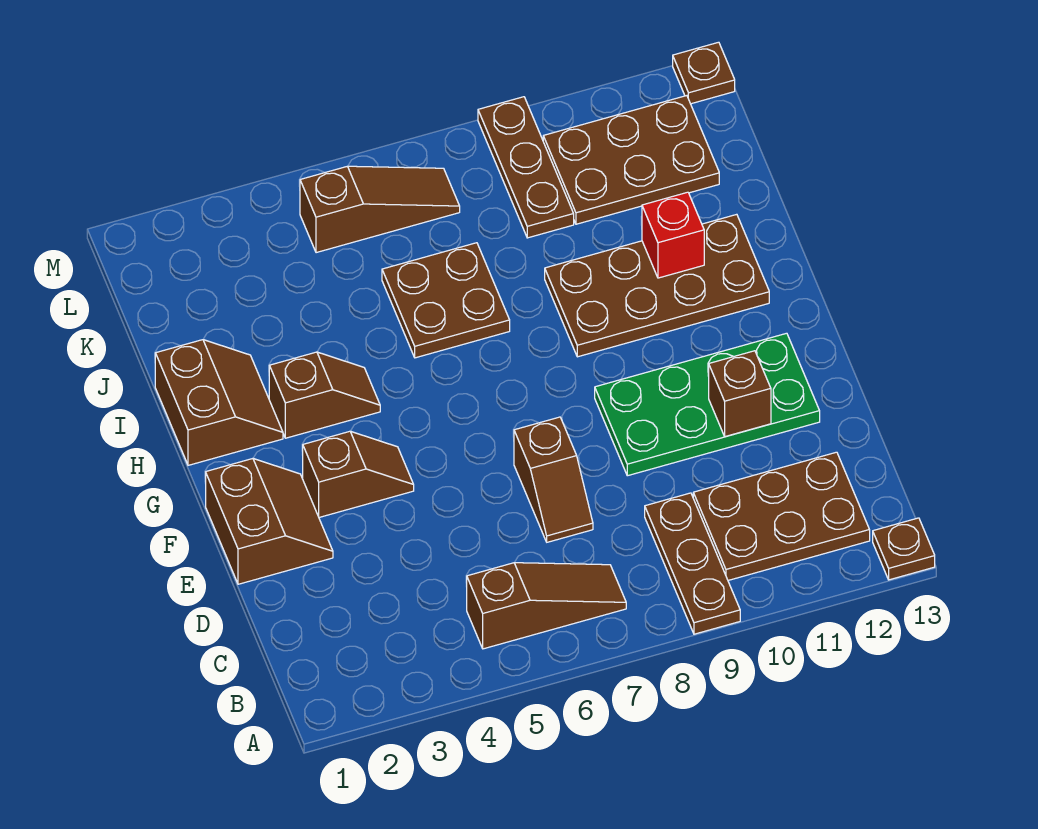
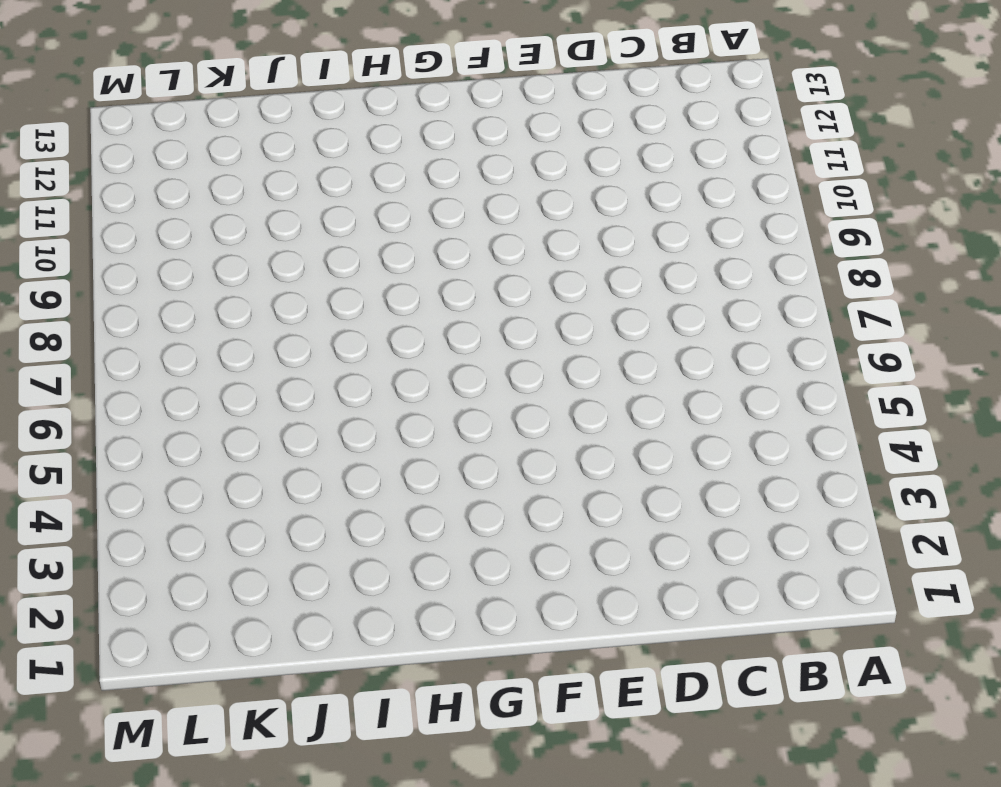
none -> brown plate A9:C9 level 1
none -> brown plate A13 level 1
none -> brown slope B5:B7 level 1 top 5

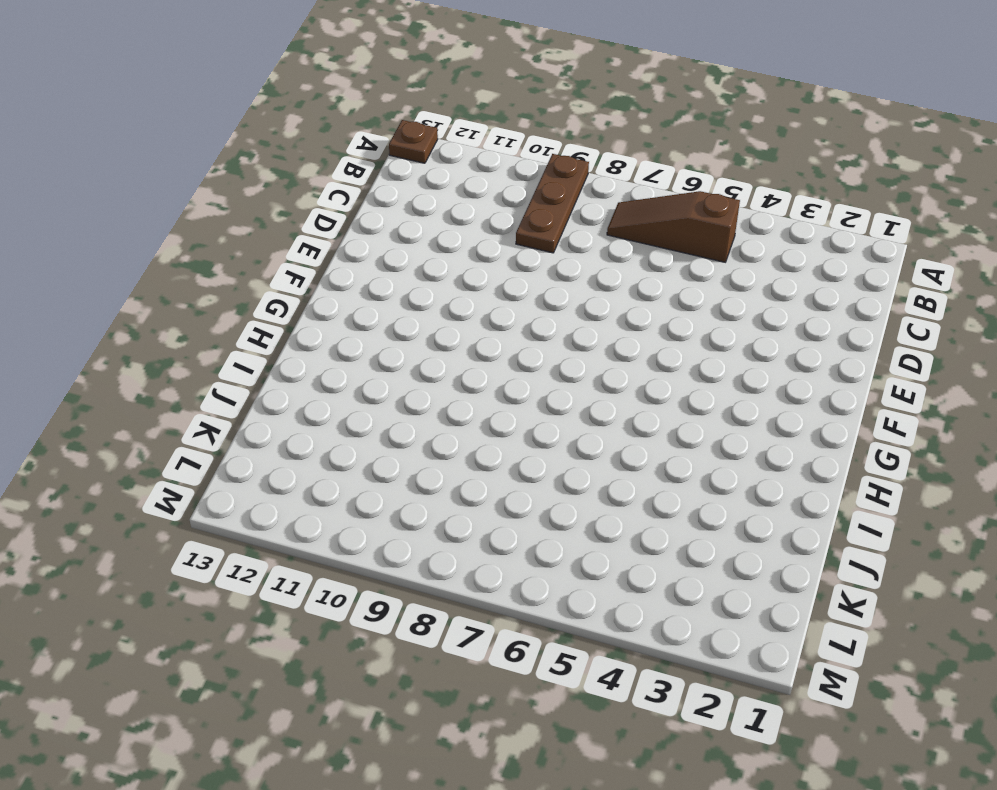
none -> brown plate B10:C12 level 1
none -> brown slope D7:E7 level 1 top E
none -> brown slope E1:F2 level 1 top 1

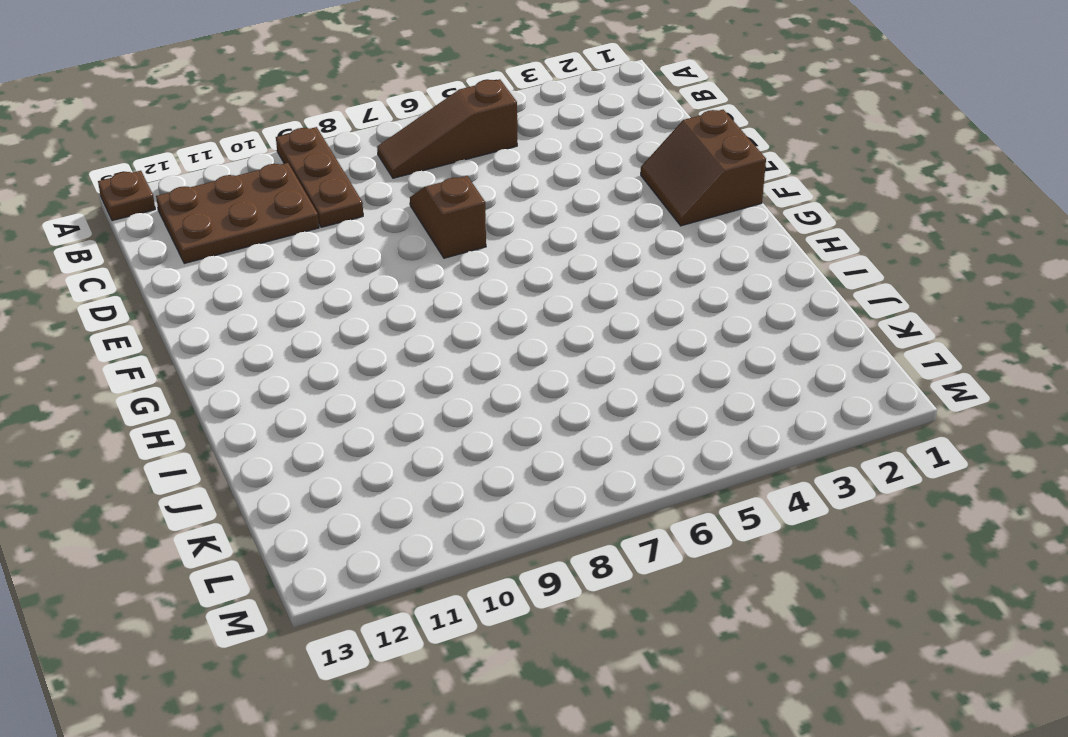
none -> green plate E9:F12 level 1
none -> brown slope F3:F4 level 1 top 3
none -> brown slope H1:I2 level 1 top 1

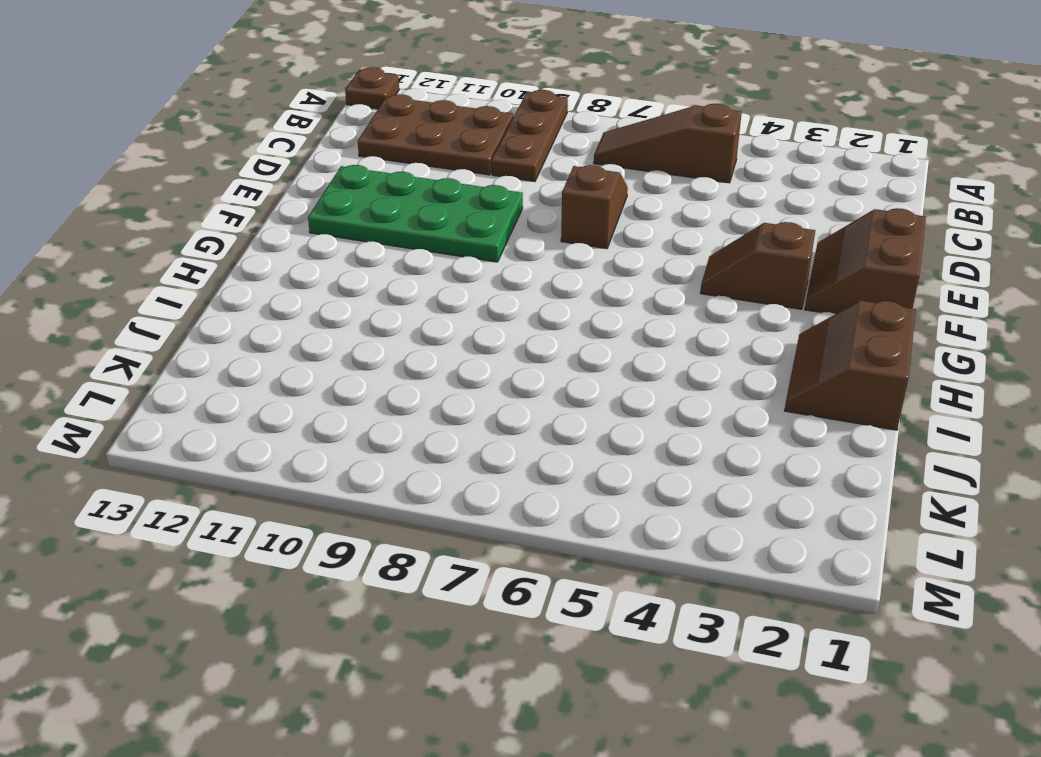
none -> brown slope H3:H4 level 1 top 3
none -> brown plate H9:I12 level 1
none -> brown plate I6:J7 level 1

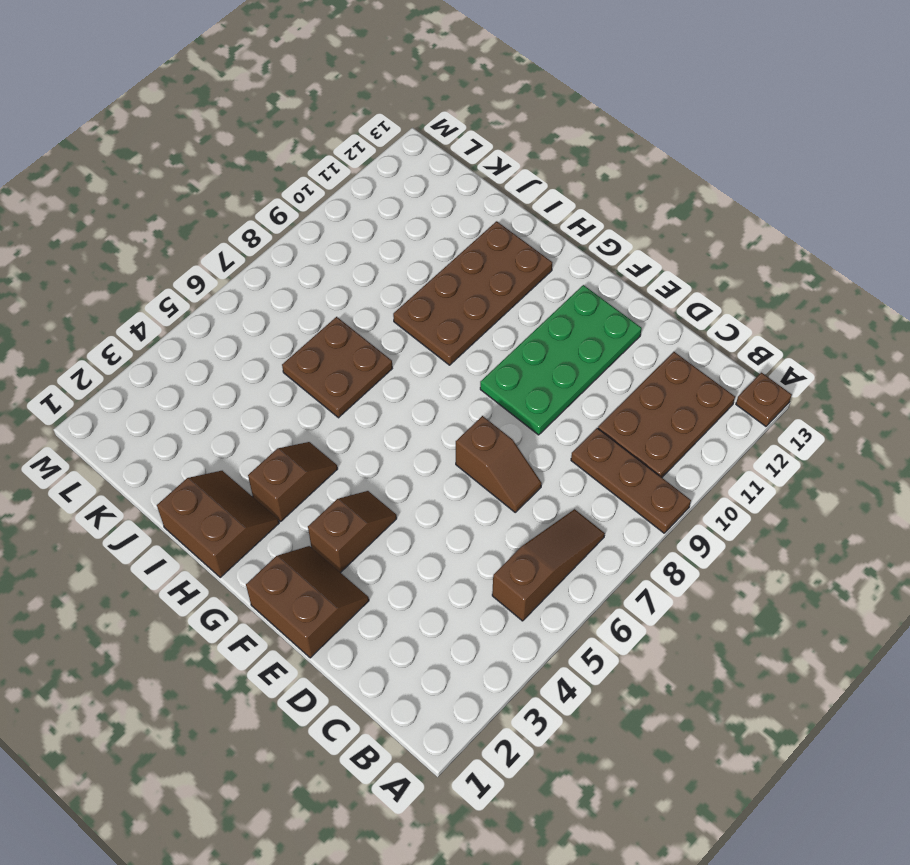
none -> brown plate K9:M9 level 1
none -> brown plate K10:L12 level 1
none -> brown slope L5:L7 level 1 top 5

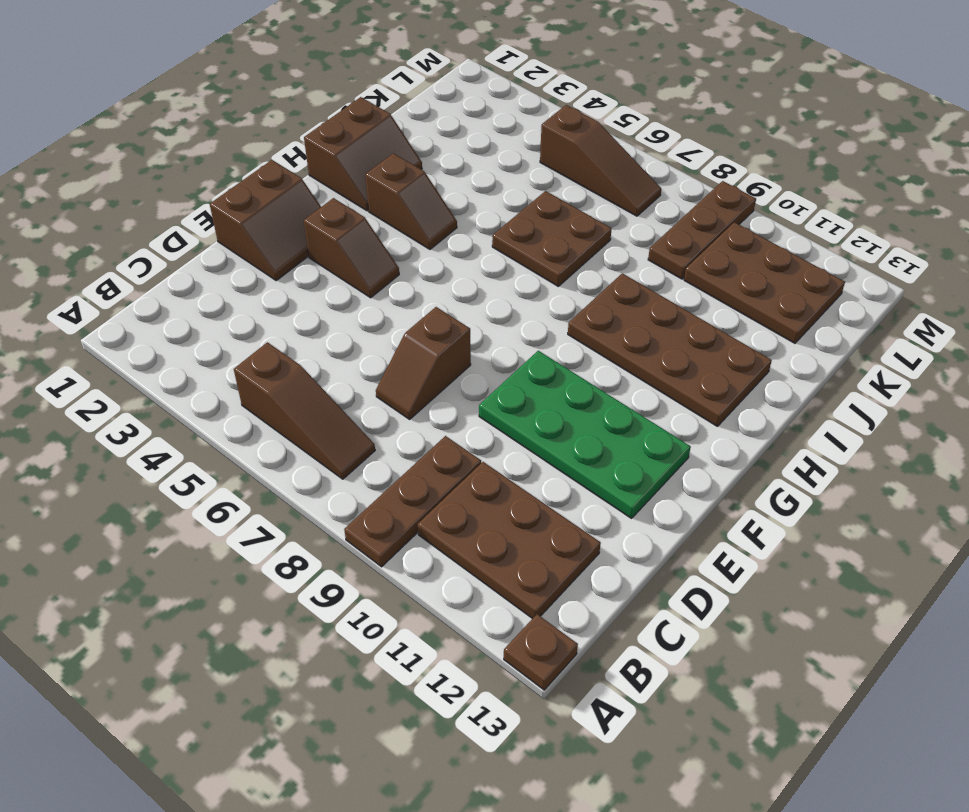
none -> brown plate M13 level 1
none -> brown brick E11 level 2
none -> red brick I11 level 2

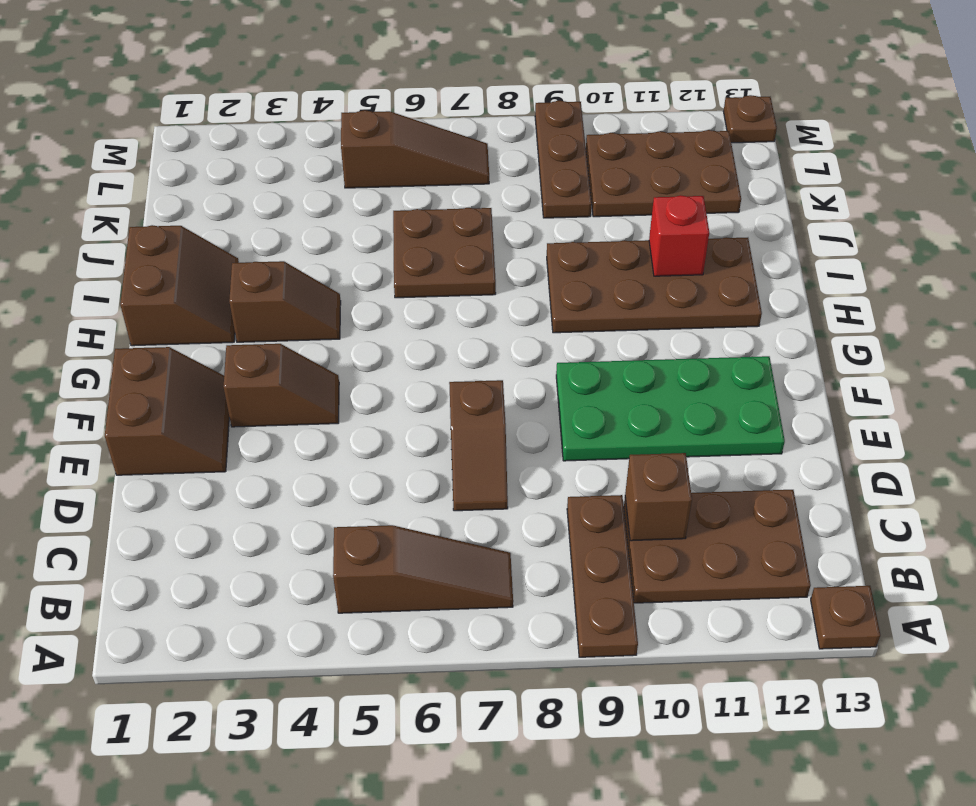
brown brick C10 level 2 -> brown brick E11 level 2

